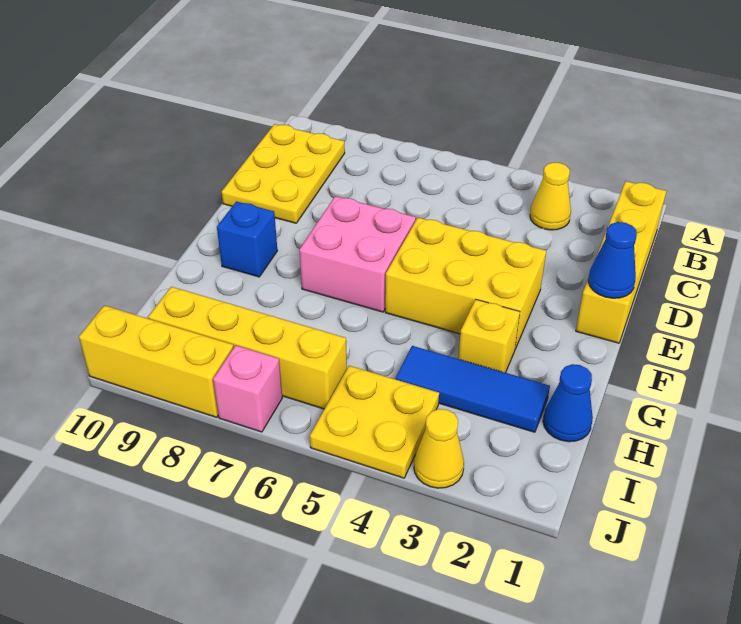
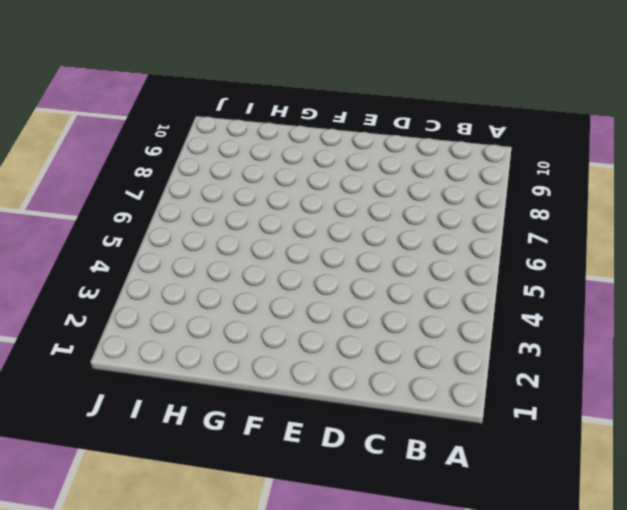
none -> yellow brick B1:E1 level 1
none -> yellow cone B3 level 1
none -> yellow plate B9:D10 level 1

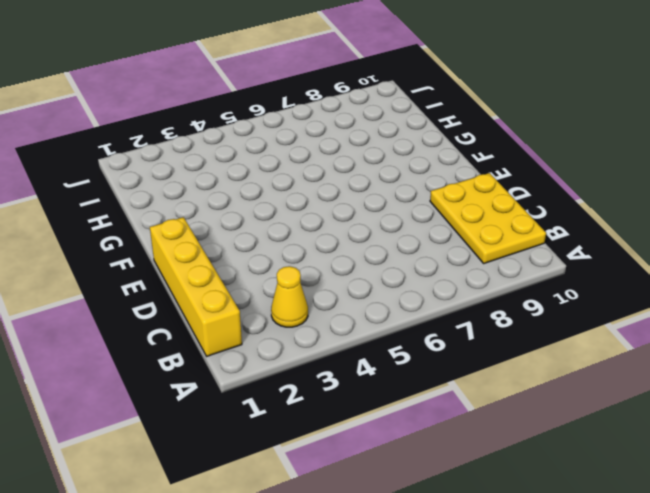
none -> yellow brick E3:F5 level 1
none -> pink brick E6:F7 level 1
none -> blue brick F9 level 1

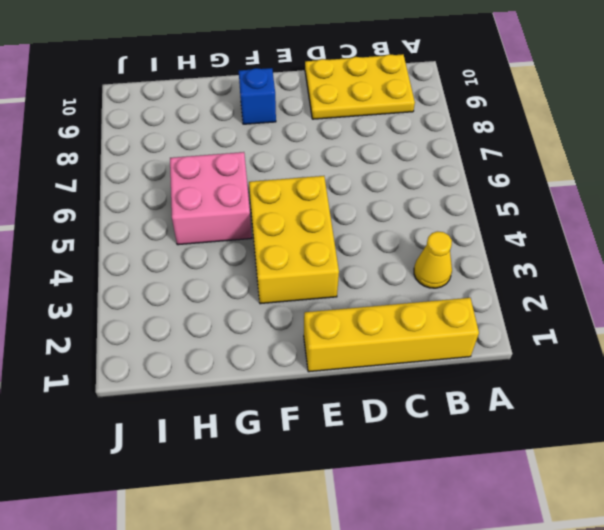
pink brick G5:H6 level 1 -> pink brick E6:F7 level 1
none -> yellow brick G3 level 1
none -> blue cone H1 level 1
none -> blue tile H2:H4 level 1

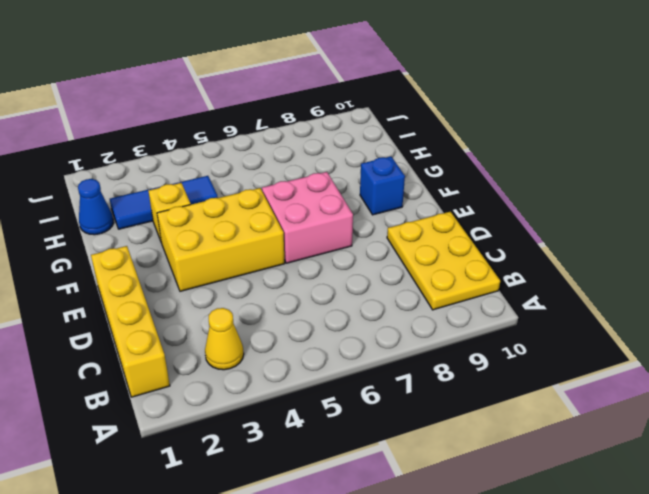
none -> yellow plate I4:J5 level 1
none -> yellow brick I6:I9 level 1
none -> yellow cone J3 level 1

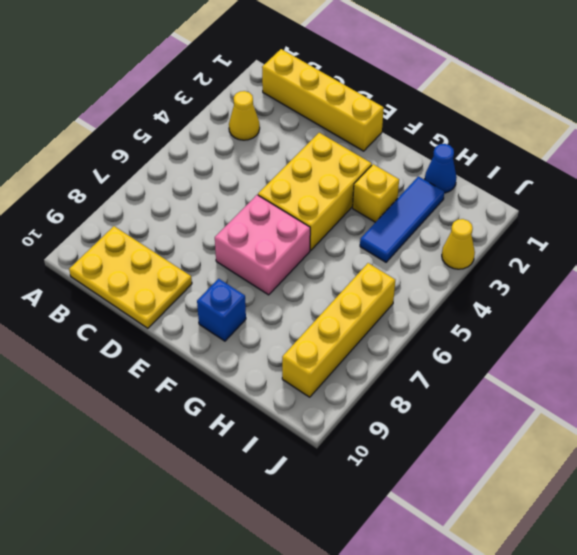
none -> yellow plate I4:J5 level 1
none -> pink brick J7 level 1
none -> yellow brick J8:J10 level 1

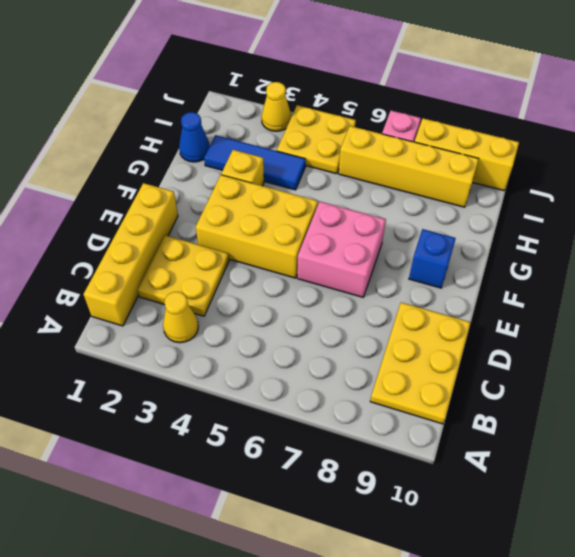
yellow plate C2:D3 level 1 -> none
none -> blue cone E1 level 2

